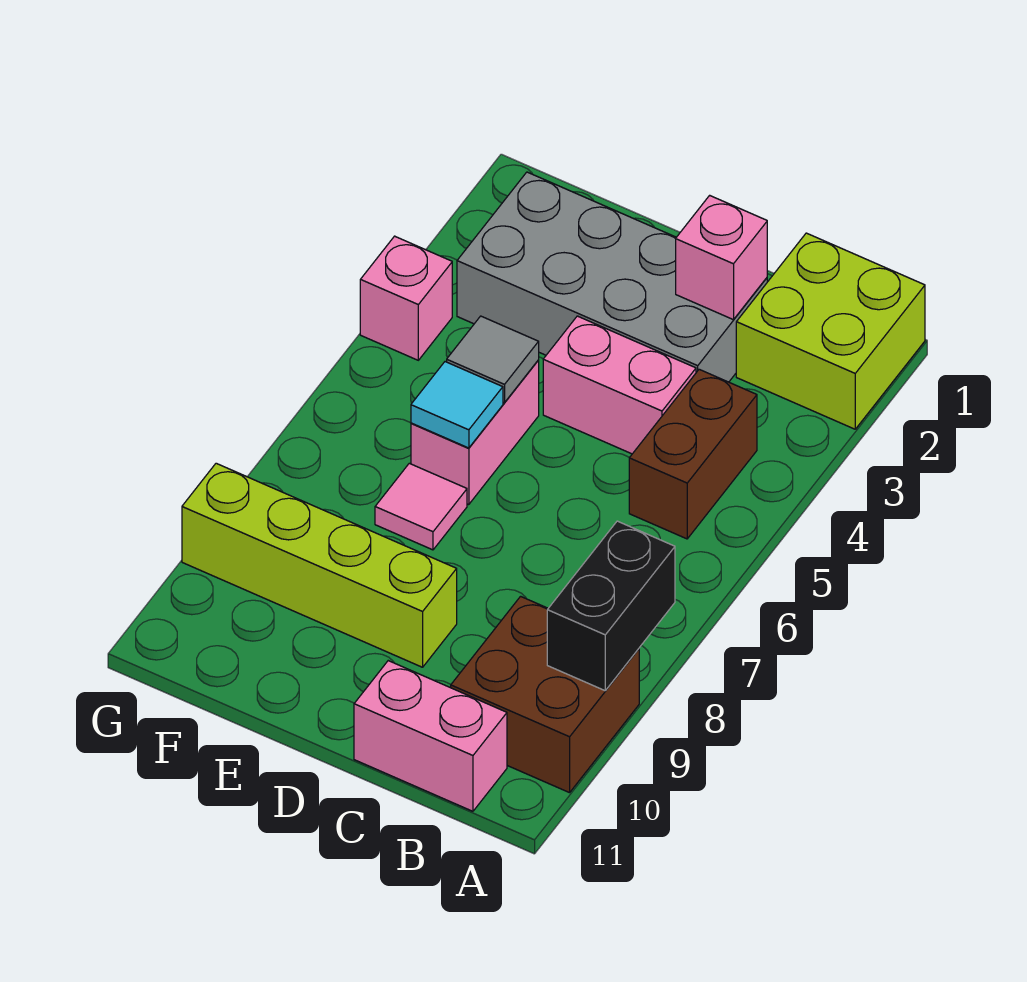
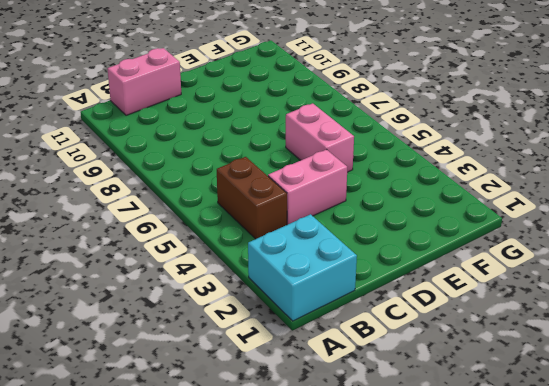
cyan brick A1:B2 level 1 -> lime brick A1:B2 level 1
none -> brown brick A9:B10 level 1
none -> grey brick C2:F3 level 1
none -> lime brick D9:G9 level 1

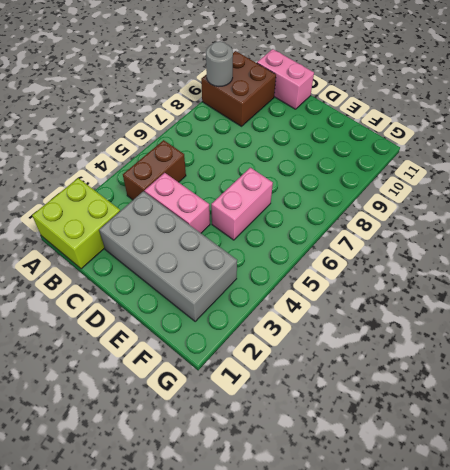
grey round brick A9 level 2 -> black brick A8:A9 level 2
none -> lime brick D9:G9 level 1
none -> pink tile E7 level 1
none -> pink brick G4 level 1

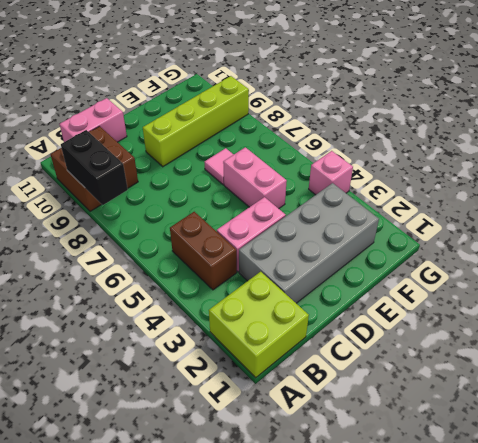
none -> pink brick C2 level 2
none -> grey tile E5 level 2
none -> cyan tile E6 level 2

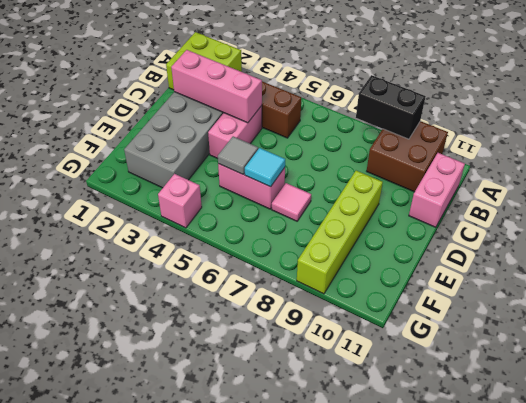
pink brick C2:C4 level 2 -> pink brick C2 level 2

